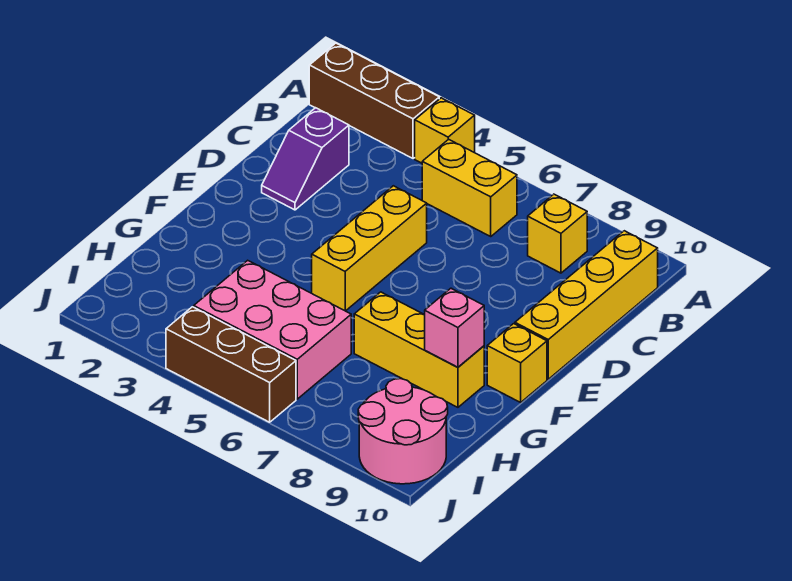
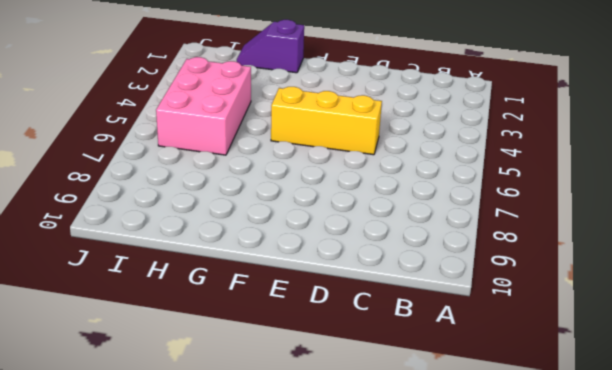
purple slope G1:H1 level 1 top G -> purple slope C2:D2 level 1 top C
none -> brown brick A1:A3 level 1
none -> yellow brick A4 level 1
none -> yellow brick B5:B6 level 1

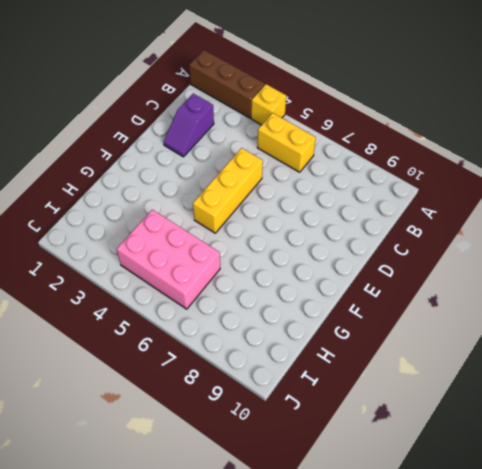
none -> yellow brick B8 level 1
none -> yellow brick B10:E10 level 1
none -> yellow brick F10 level 1

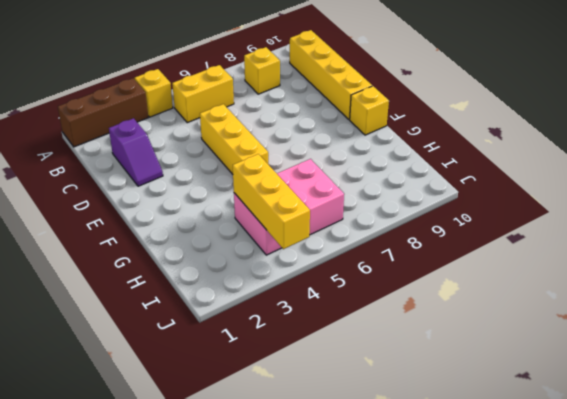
yellow brick H4:J4 level 2 -> yellow brick G7:G9 level 1
none -> pink round brick I9:J10 level 1
none -> brown brick J4:J6 level 1
none -> pink brick G9 level 2

